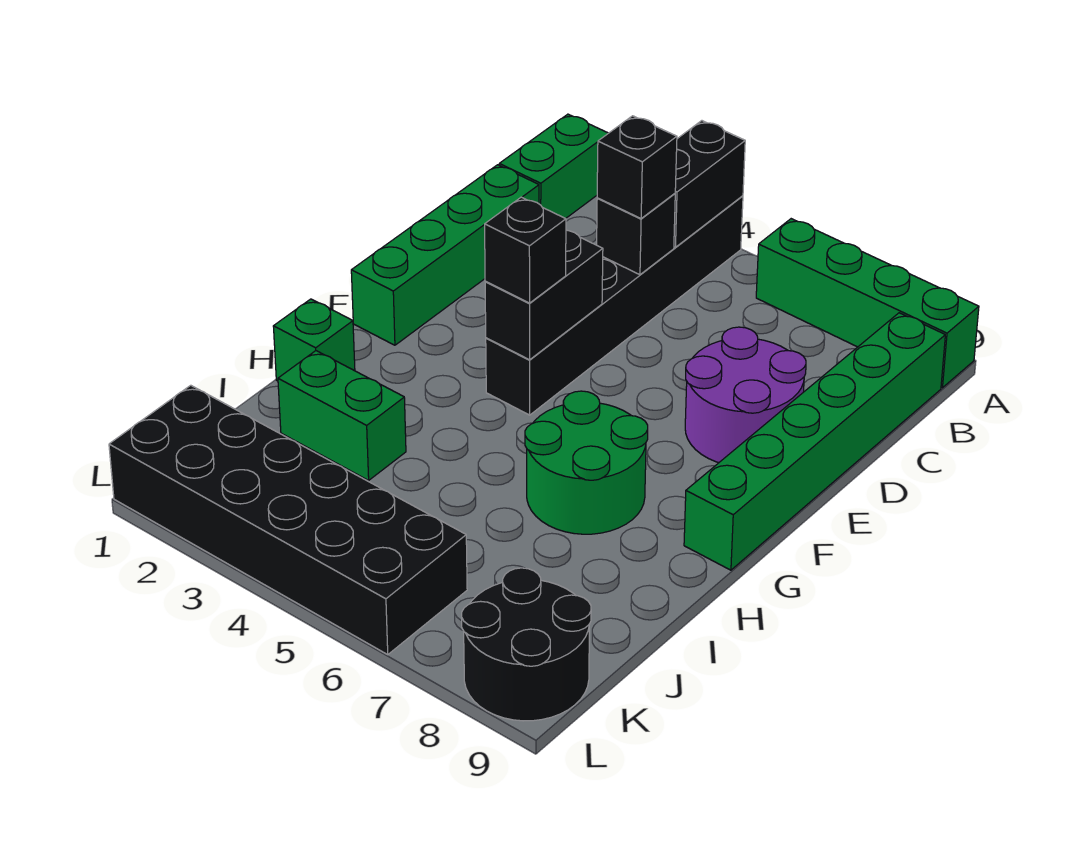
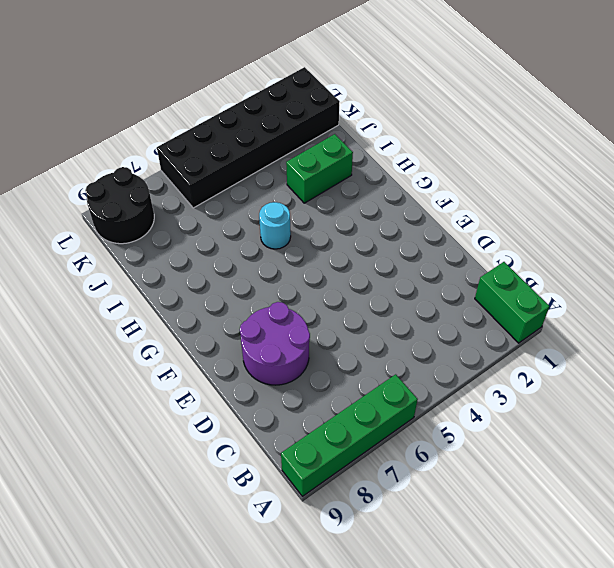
cyan round brick H5 level 1 -> none
none -> black brick A4:F4 level 1
none -> green brick B9:G9 level 1
none -> green brick C1:F1 level 1

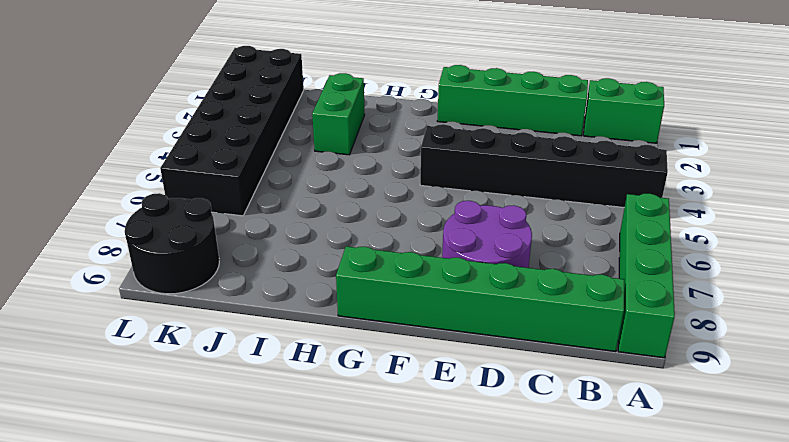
none -> green round brick G6:H7 level 1
none -> green brick H1 level 1
none -> black brick A4:B4 level 2

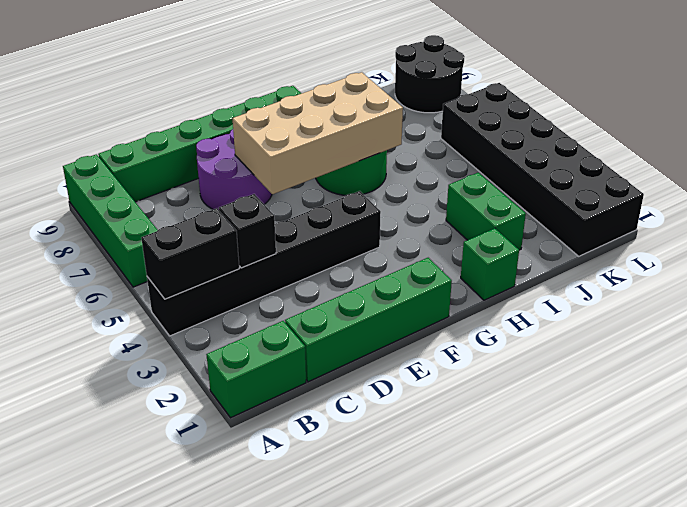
tan brick E6:H7 level 2 -> none
none -> black brick E4:F4 level 2
none -> black brick C4 level 3
none -> black brick F4 level 3

